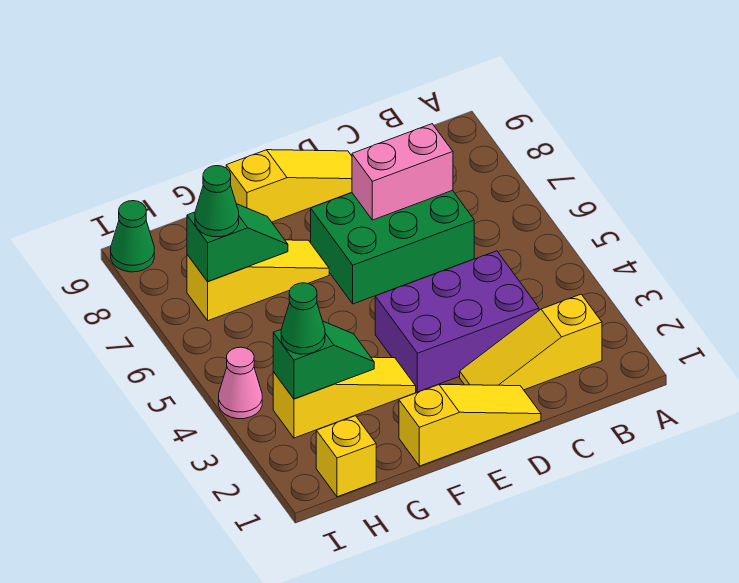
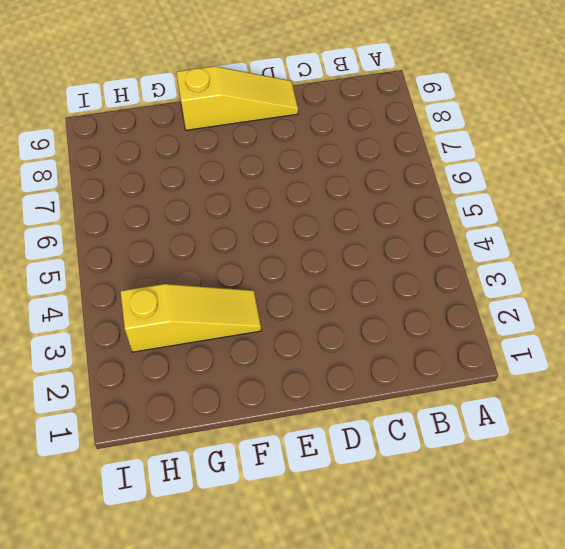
none -> yellow slope B2:D2 level 1 top B
none -> purple brick C3:E4 level 1
none -> green brick C6:E7 level 1

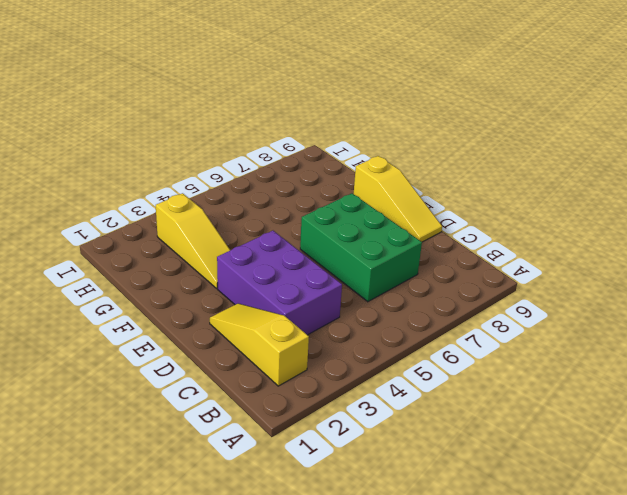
none -> yellow slope D1:F1 level 1 top F
none -> yellow slope F7:H7 level 1 top H
none -> yellow brick H1 level 1

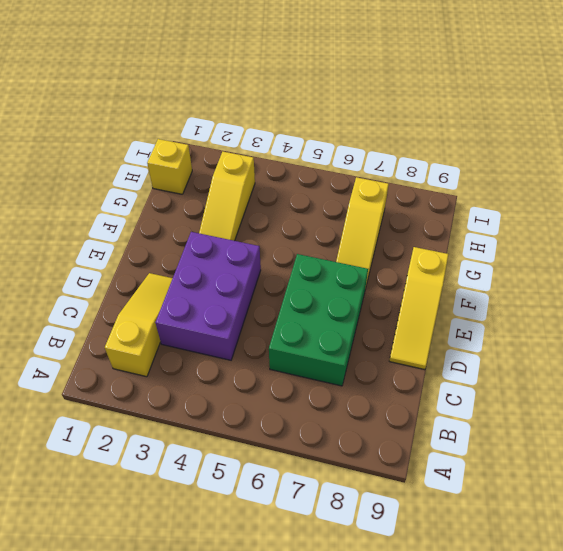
none -> yellow slope D1:F1 level 1 top F
none -> pink cone I4 level 1
none -> green cone I9 level 1

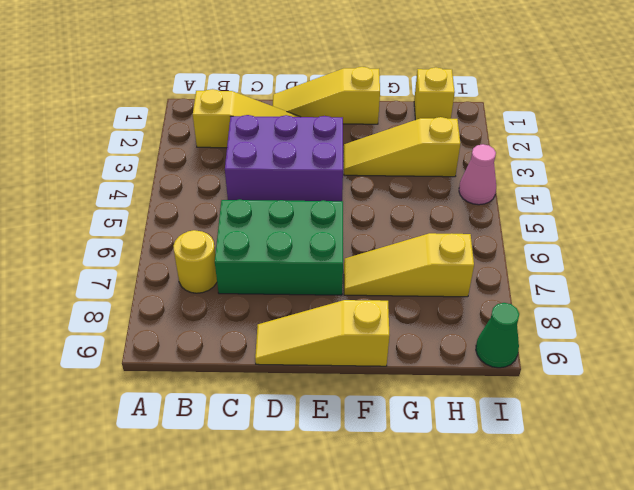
yellow round brick B7 level 1 -> none
none -> pink brick C7:D7 level 2
none -> green slope G3:H3 level 2 top H
none -> green slope G7:H7 level 2 top H

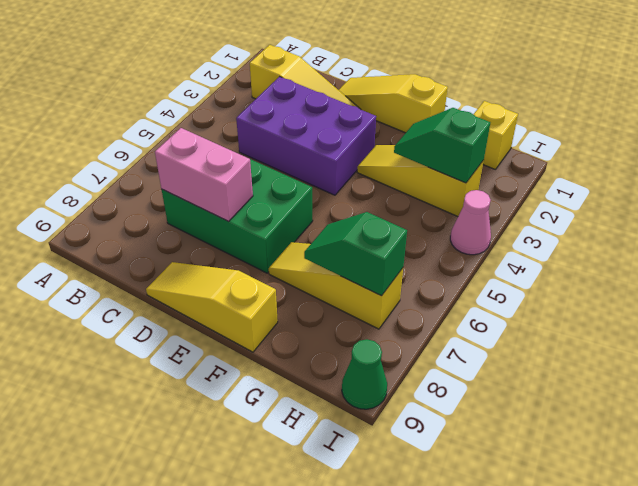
none -> green cone H3 level 3
none -> green cone H7 level 3

